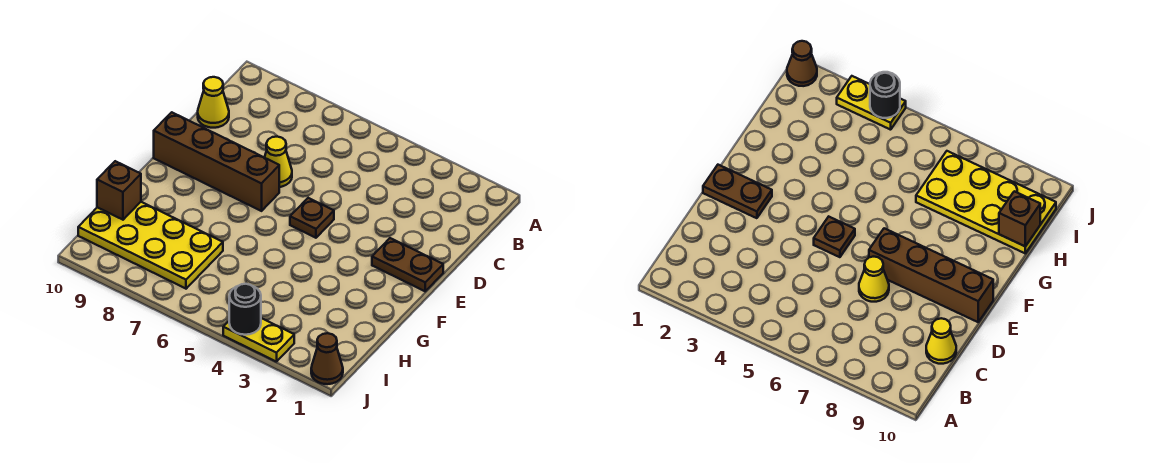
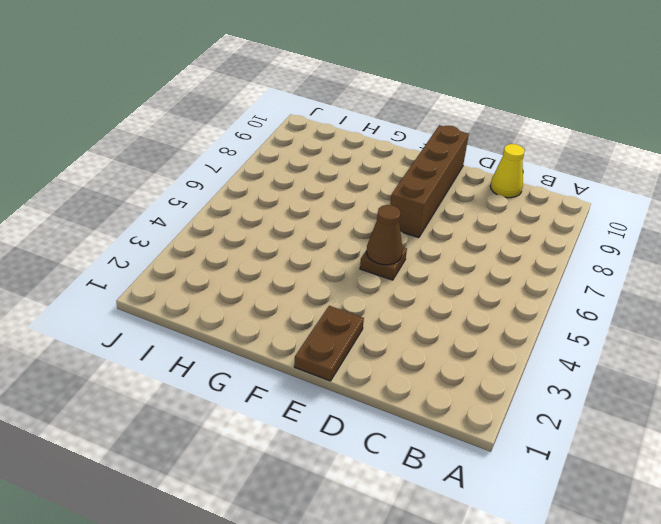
brown cone E5 level 2 -> brown cone J1 level 1
none -> yellow cone D7 level 1
none -> yellow plate H7:I10 level 1

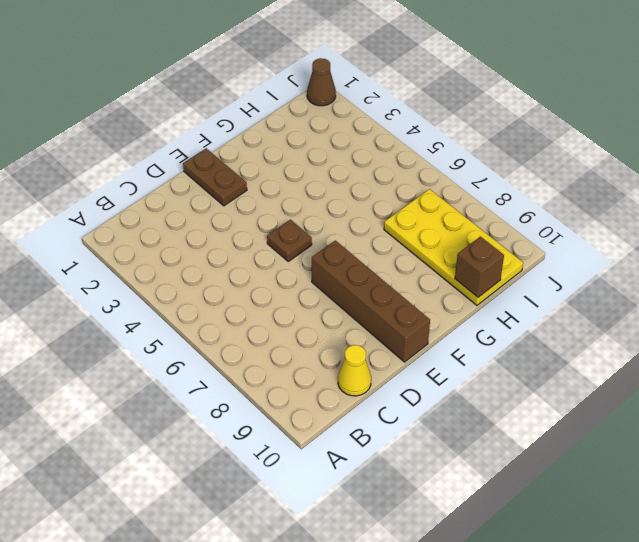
none -> yellow cone D7 level 1
none -> yellow plate J3:J4 level 1

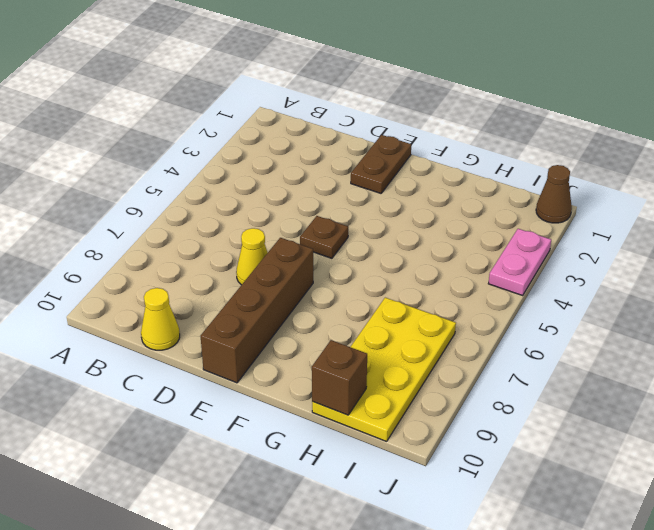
pink plate J3:J4 level 1 -> yellow plate J3:J4 level 1
none -> black round brick J4 level 2

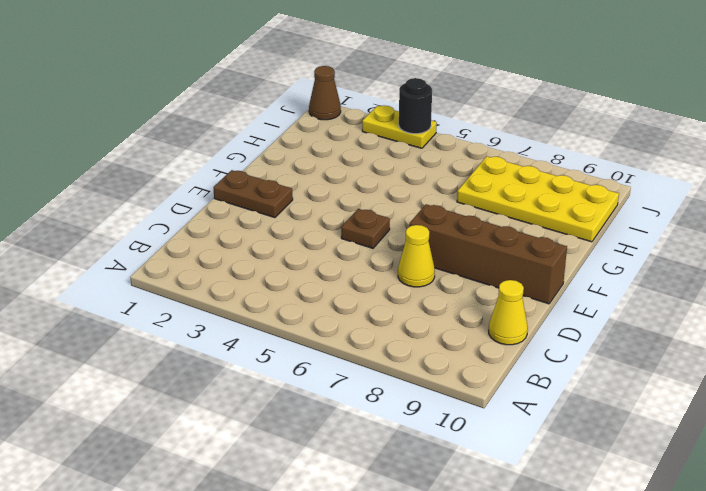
none -> brown brick H10 level 2

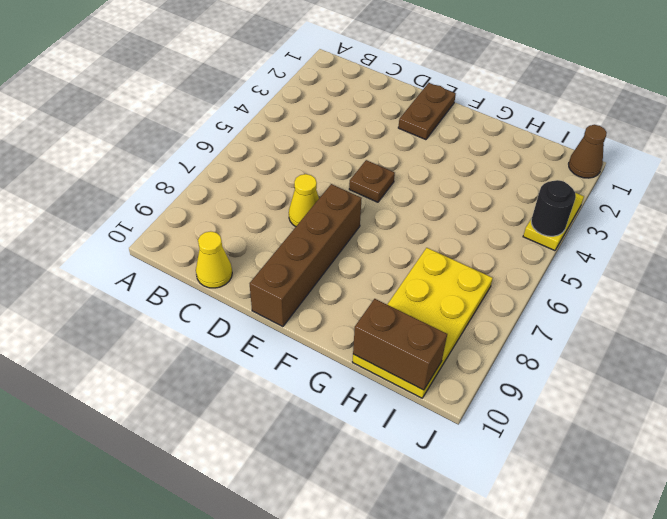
brown brick H10:I10 level 2 -> brown brick H10 level 2

